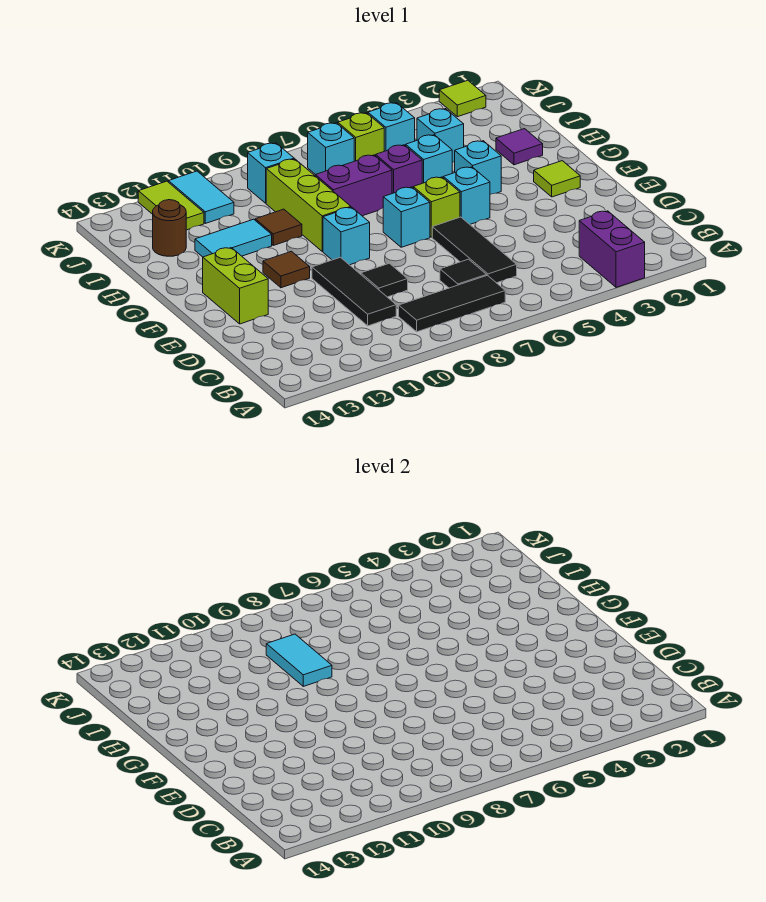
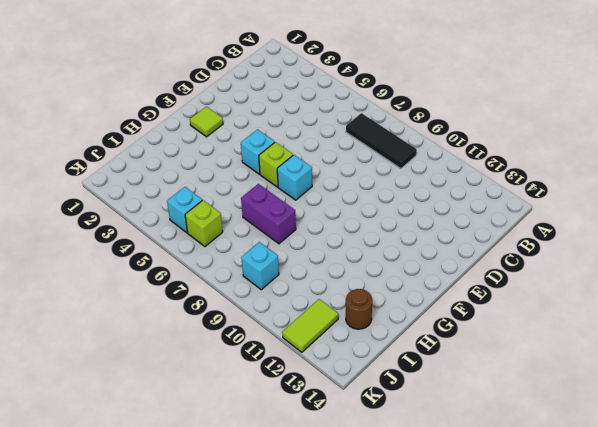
none -> purple brick A3:B3 level 1
none -> black tile C6:E6 level 1
none -> black tile C7 level 1
none -> black tile C10:E10 level 1

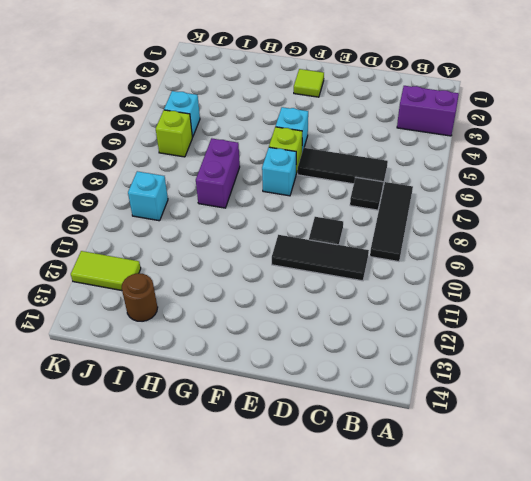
none -> lime brick E13:F13 level 1
none -> cyan brick F9 level 1
none -> brown tile F11 level 1
none -> cyan brick G4 level 1

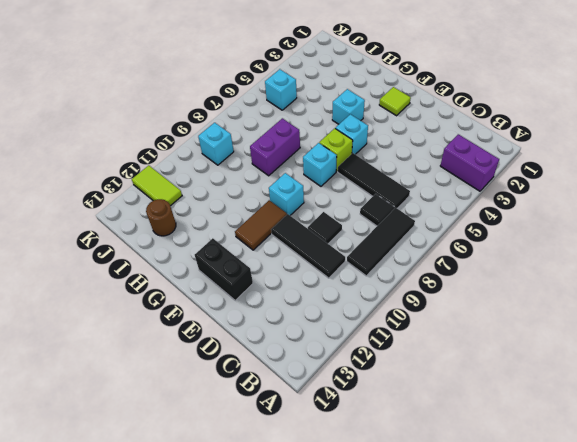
black brick E13:F13 level 1 -> lime brick E13:F13 level 1
brown tile F10:F11 level 1 -> brown tile F11 level 1
none -> lime brick G9:I9 level 1
none -> purple tile H2 level 1
none -> cyan brick H5 level 1
none -> purple brick H6 level 1

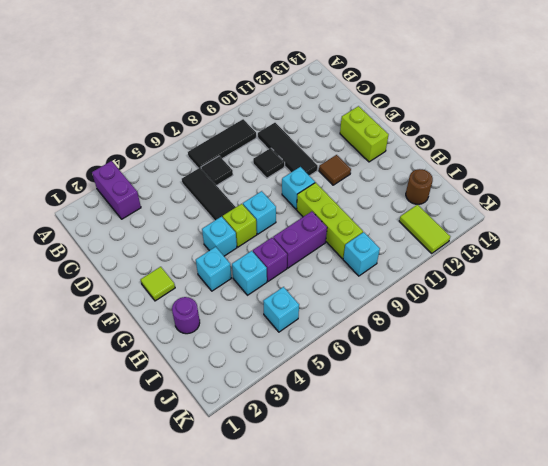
purple round brick H2 level 1 -> purple tile H2 level 1
none -> brown tile H10 level 1
none -> cyan tile H11:H12 level 1
none -> cyan brick I4 level 1
none -> lime brick J6 level 1

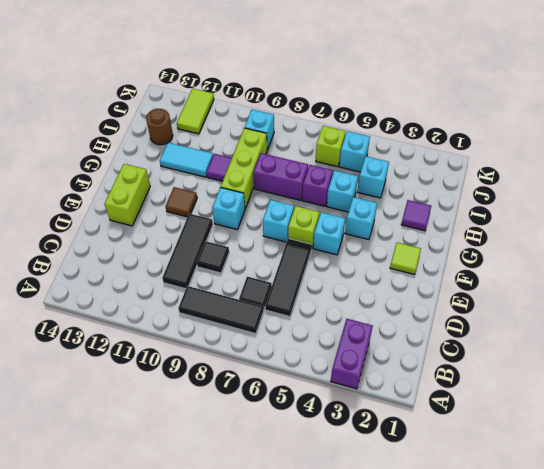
purple tile H10 level 1 -> brown tile H10 level 1
none -> cyan brick J7 level 1
none -> cyan tile J11:K11 level 1
none -> lime tile K2 level 1
none -> cyan tile H9:I9 level 2

